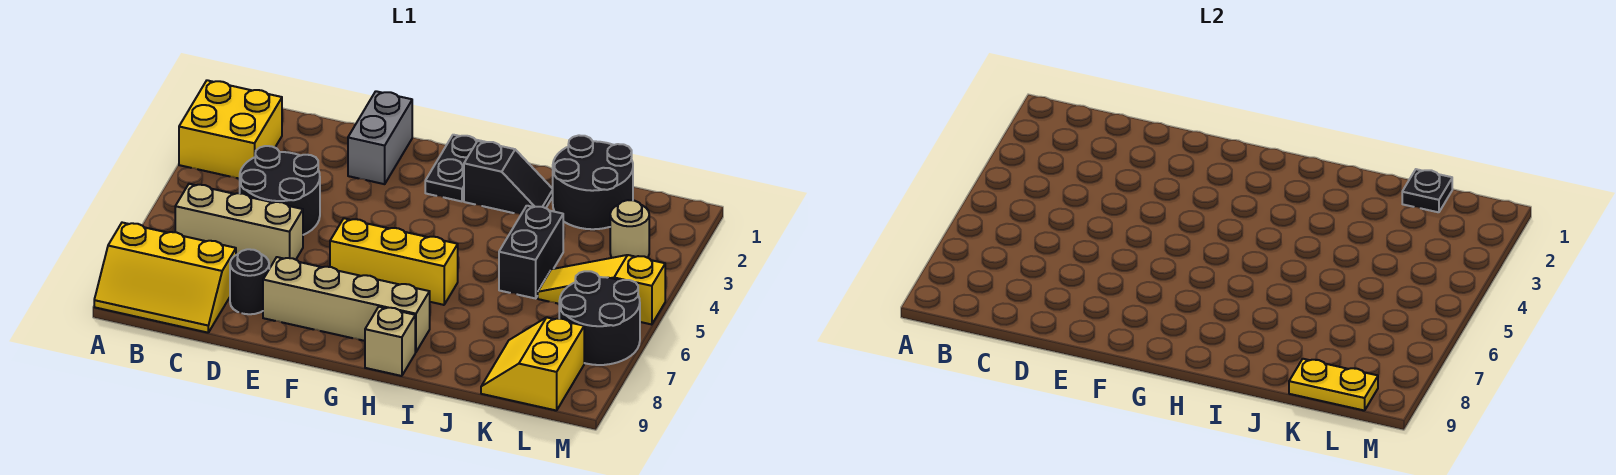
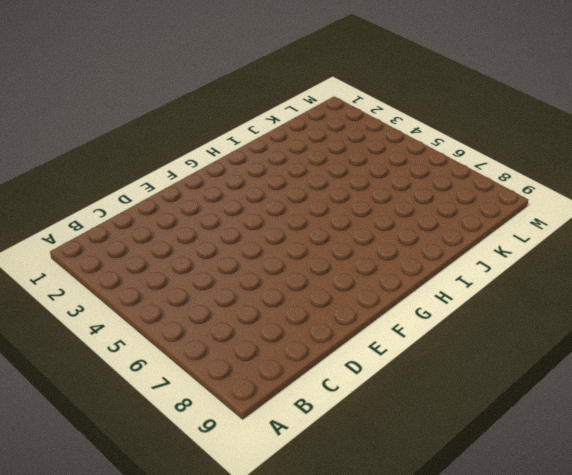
none -> yellow brick A2:B3 level 1
none -> yellow slope A8:C9 level 1 top 8
none -> tan brick B6:D6 level 1

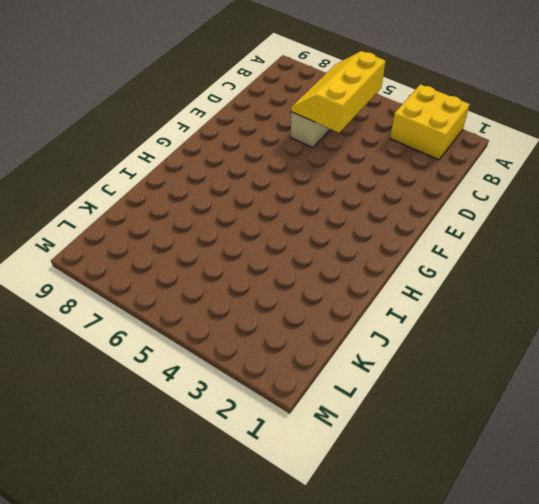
yellow slope B5:D6 level 2 top 5 -> yellow slope A8:C9 level 1 top 8
none -> black round brick C4:D5 level 1
none -> black round brick D8 level 1
none -> grey brick E1:E2 level 1

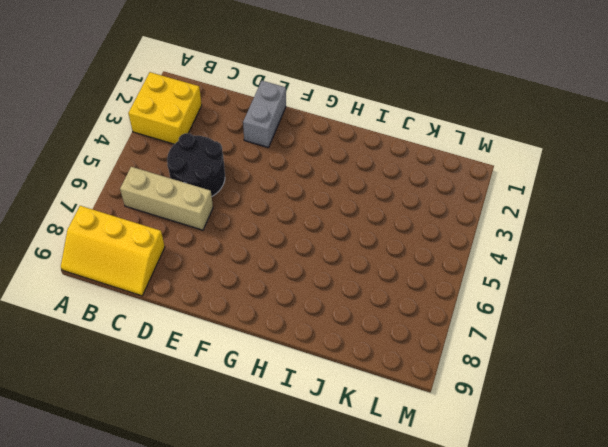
none -> black round brick D8 level 1
none -> tan brick E8:H8 level 1
none -> yellow brick F6:H6 level 1

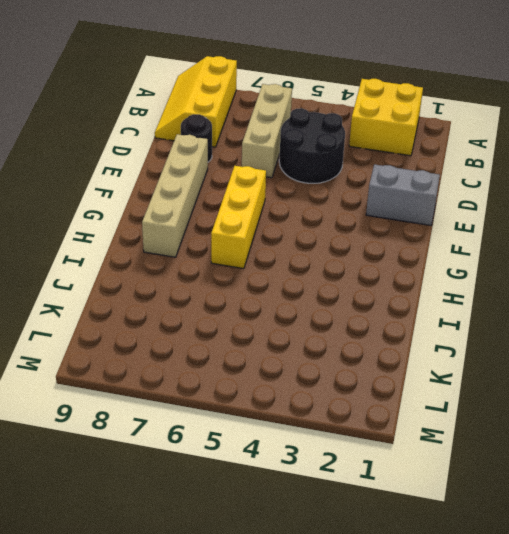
none -> black plate G1:G2 level 1
none -> black slope H2:I2 level 1 top H
none -> tan brick H9 level 1

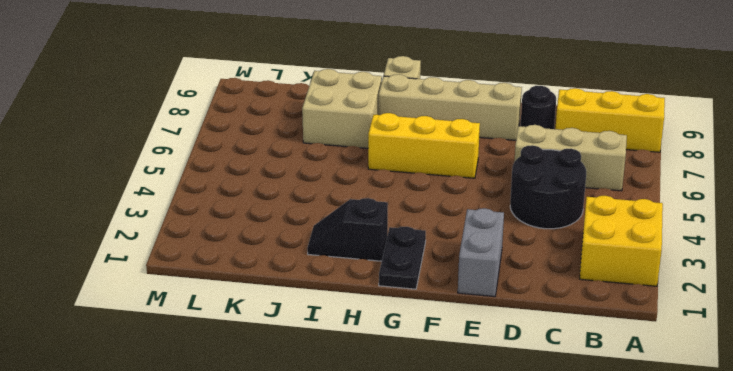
tan brick I7:J8 level 1 -> none
none -> black round brick J1:K2 level 1
none -> black brick J4:J5 level 1
none -> yellow slope K5:M5 level 1 top M

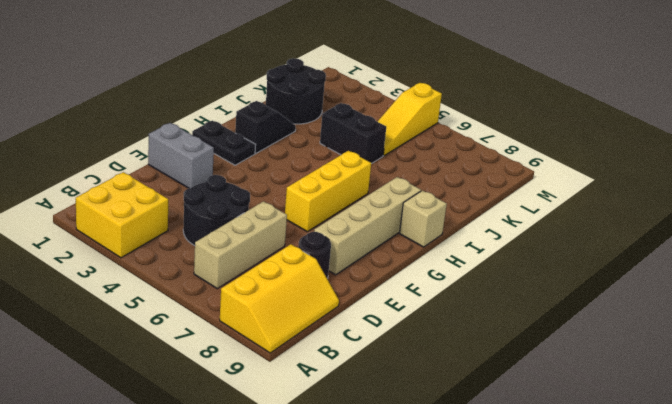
none -> yellow slope K8:L9 level 1 top L
none -> tan round brick L3 level 1
none -> black round brick L6:M7 level 1

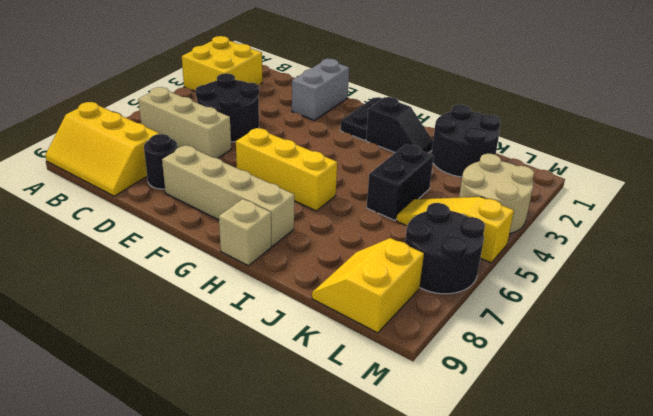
tan round brick L3:M4 level 1 -> tan round brick L3 level 1
none -> black plate K1 level 2
none -> yellow plate K9:L9 level 2

